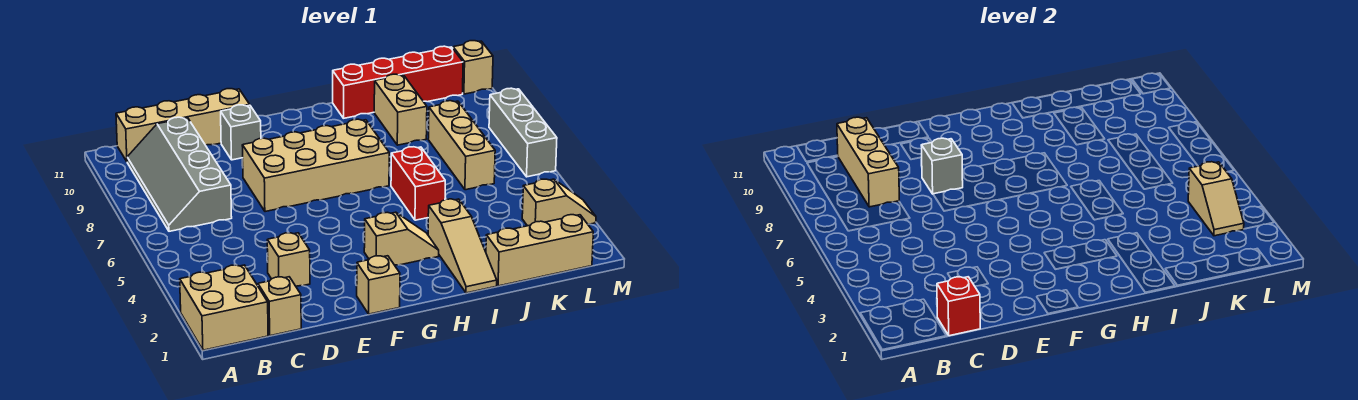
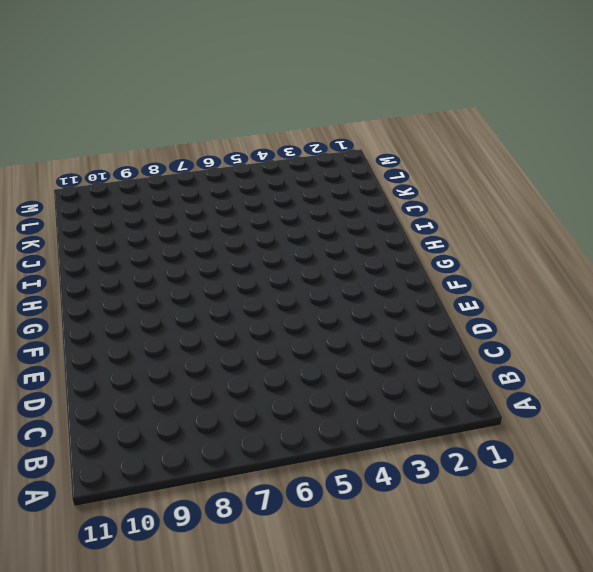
none -> tan brick A1:B2 level 1
none -> grey slope B7:C10 level 1 top C
none -> tan brick B11:E11 level 1

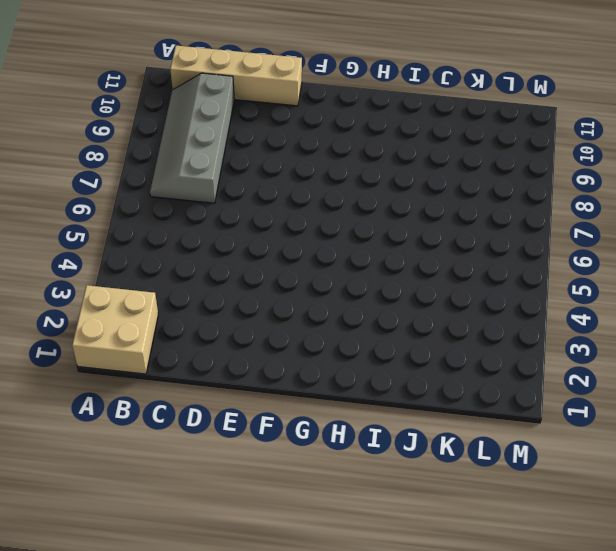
none -> tan brick C1 level 1
none -> tan brick D3 level 1
none -> tan brick E7:H8 level 1

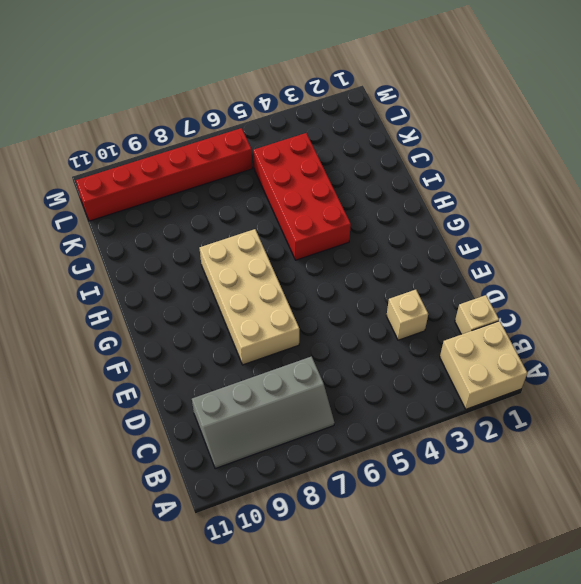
red brick H4:K5 level 1 -> red brick I5:I6 level 1
red brick L6:L11 level 1 -> red brick I11:L11 level 1
none -> tan brick B11:E11 level 1
none -> grey brick E10 level 1
none -> tan brick F1 level 1

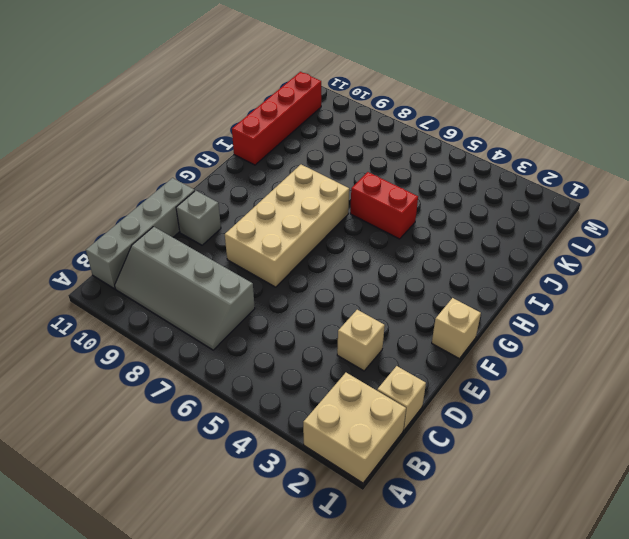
grey brick B11:E11 level 1 -> tan brick B11:E11 level 1
none -> tan slope G3:H3 level 1 top G
none -> tan slope I1:I3 level 1 top 3
none -> tan brick J1:L1 level 1

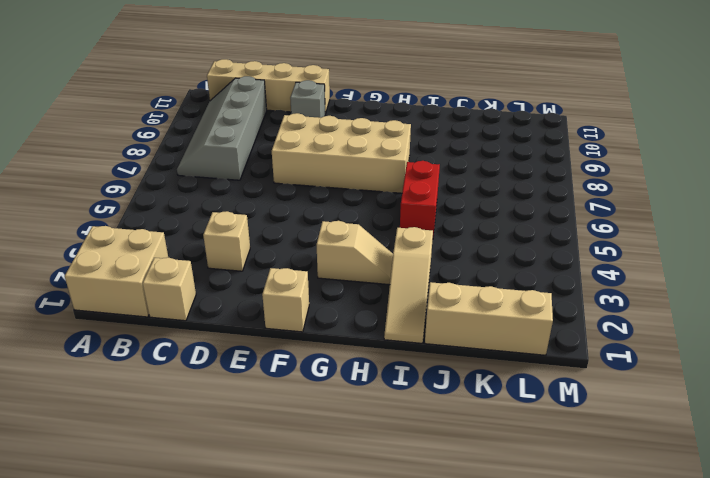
none -> red brick I11:L11 level 1
none -> tan brick J9:J10 level 1
none -> tan brick K6:K8 level 1

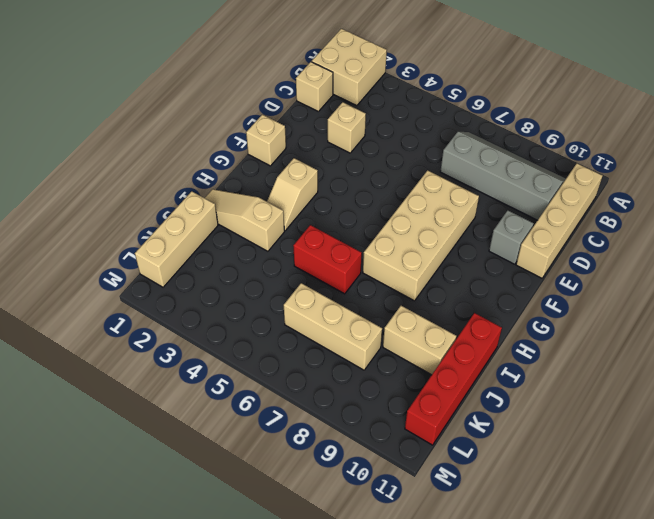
none -> tan slope L3:M3 level 1 top L
none -> grey brick M6:M8 level 1
none -> tan brick M11 level 1

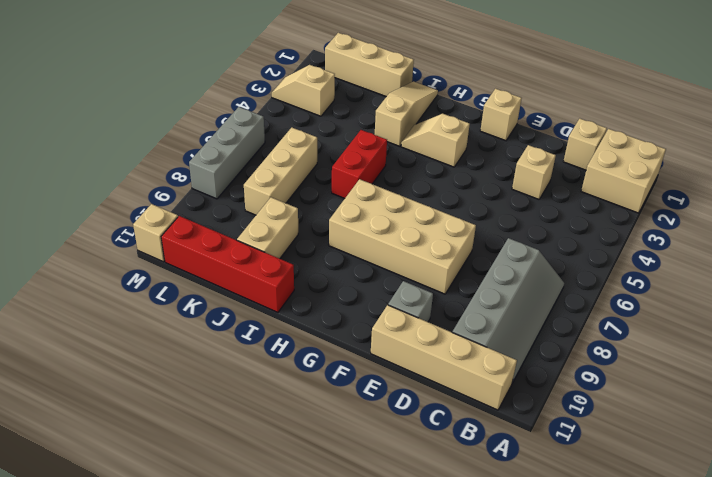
none -> red brick C1 level 2
none -> tan brick C8:C10 level 2
none -> grey brick E8 level 2

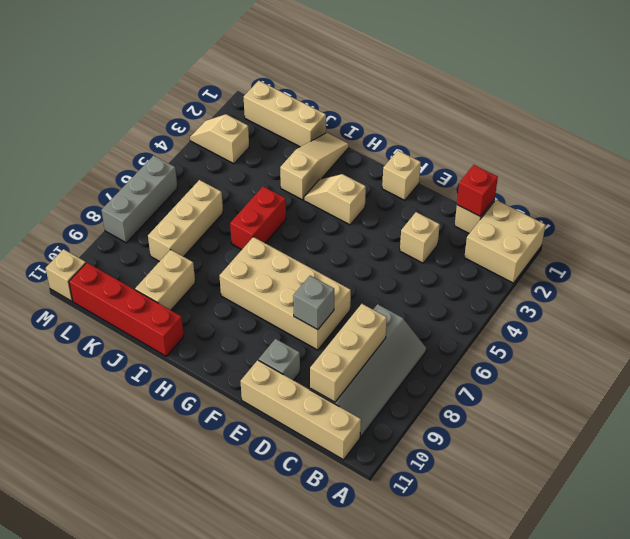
none -> tan slope L3:L4 level 2 top 4

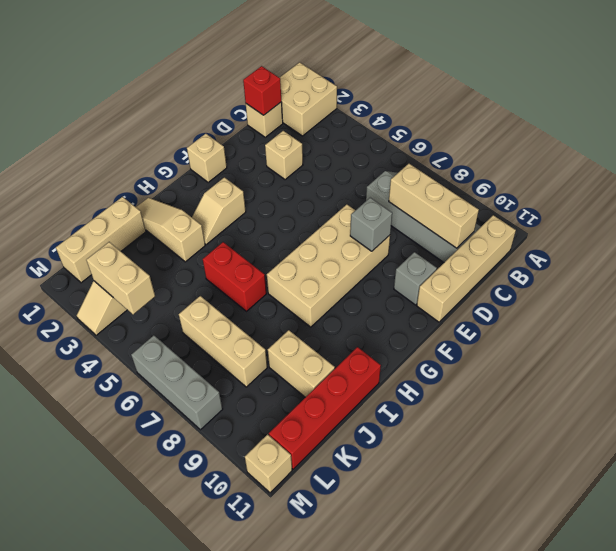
tan brick L3:L4 level 2 -> tan slope L3:L4 level 2 top 4

